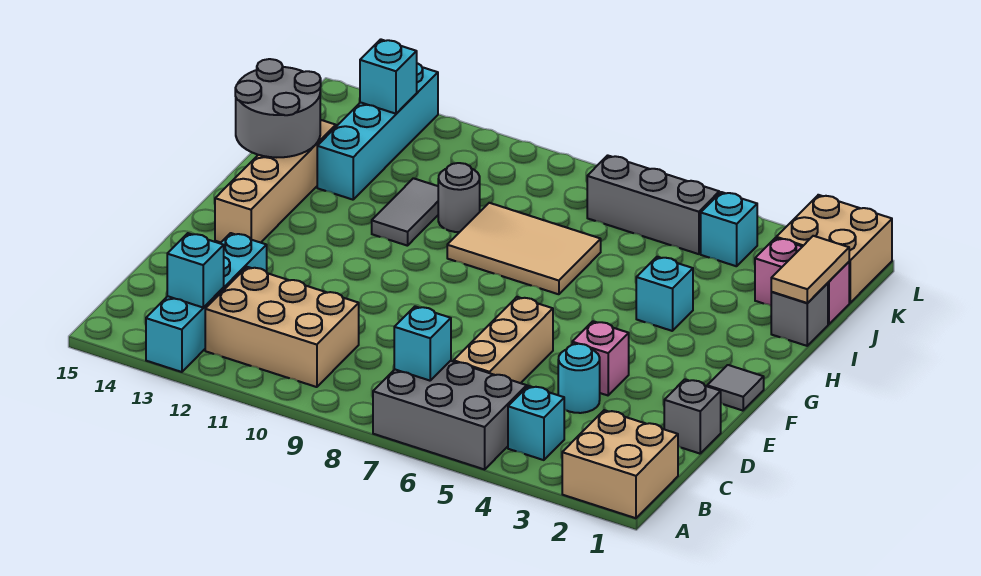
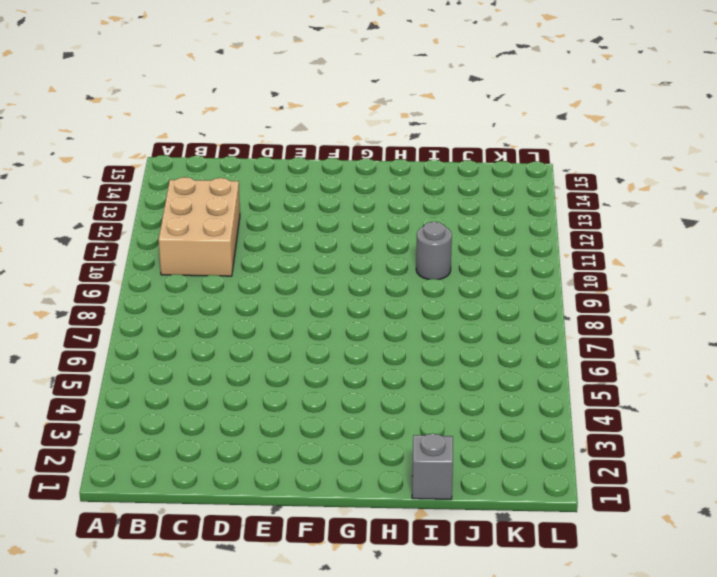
none -> tan brick A1:B2 level 1
none -> grey brick A5:B7 level 1
none -> cyan brick A13:D13 level 1

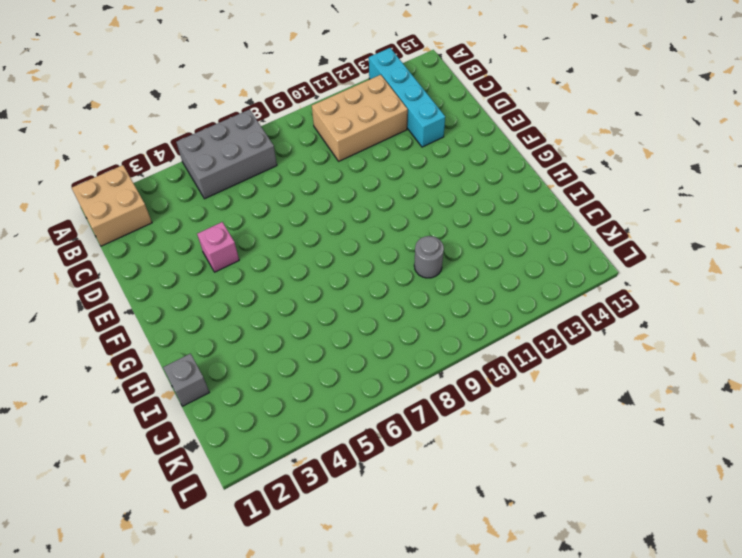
none -> cyan brick B4 level 1
none -> tan brick C6:E6 level 1
none -> grey brick D1 level 1

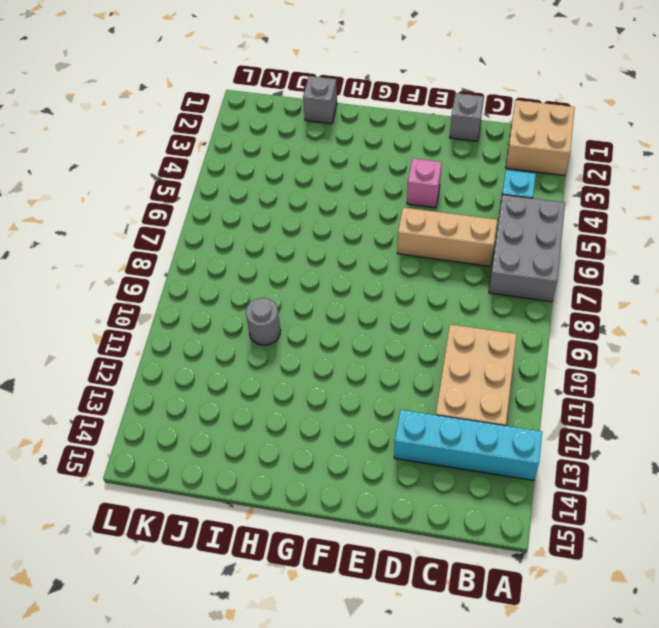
none -> cyan round brick D4 level 1
none -> grey tile F1 level 1
none -> tan brick F14:I14 level 1

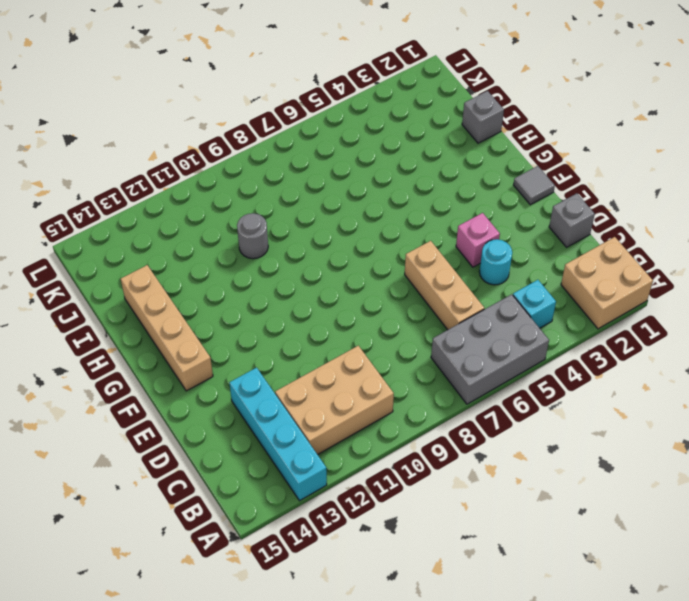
none -> cyan brick H4 level 1
none -> tan tile H7:I9 level 1
none -> grey tile H11:I11 level 1

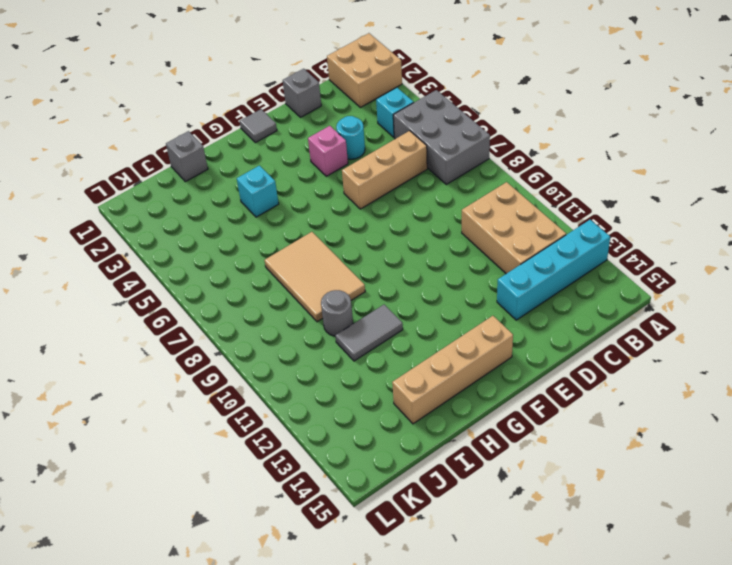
none -> cyan brick I13:L13 level 1
none -> pink brick J1:J2 level 1
none -> tan brick K1:L2 level 1

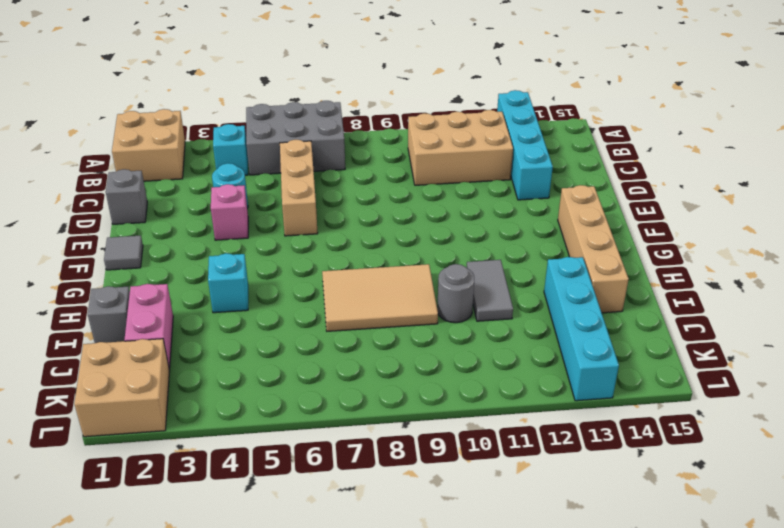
pink brick I2:J2 level 1 -> pink brick J1:J2 level 1
none -> cyan brick K4 level 1
none -> grey brick K5:K7 level 1
none -> cyan brick B7 level 2

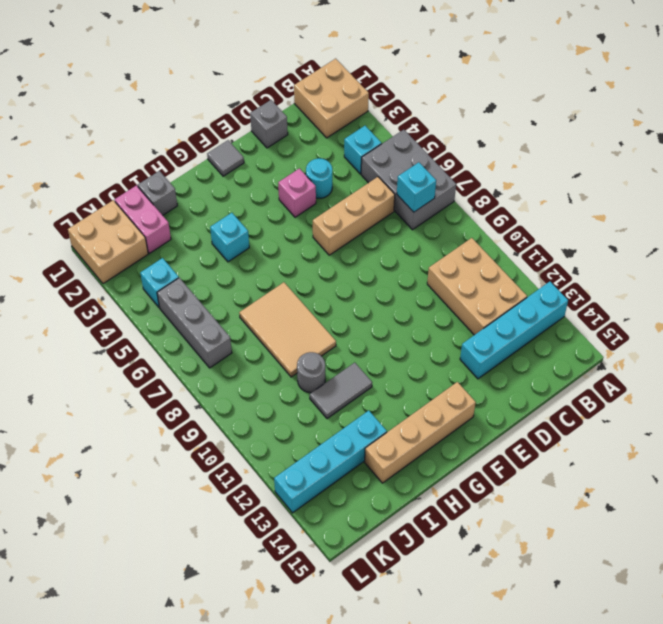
none -> cyan brick B13 level 2
none -> grey round brick H14:I15 level 2
none -> tan tile I1:J1 level 2

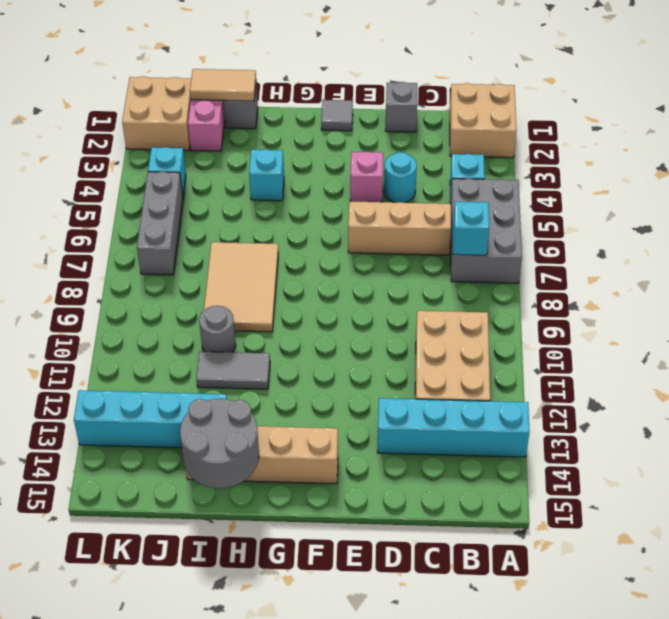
none -> cyan brick B13 level 2
none -> cyan brick K13 level 2

